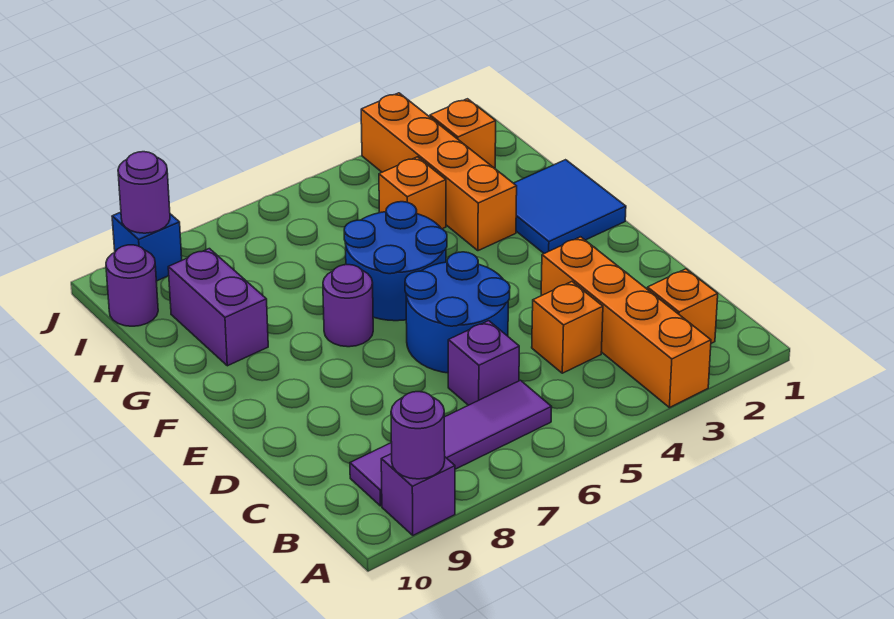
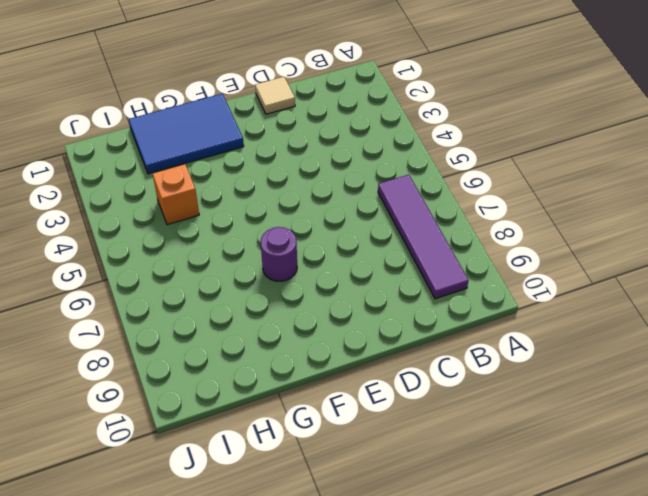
tan tile D1 level 1 -> none
blue tile F1:H2 level 1 -> blue tile F1:G2 level 1
none -> orange brick A3:D3 level 1
none -> purple brick A9 level 1
none -> orange brick B2 level 1

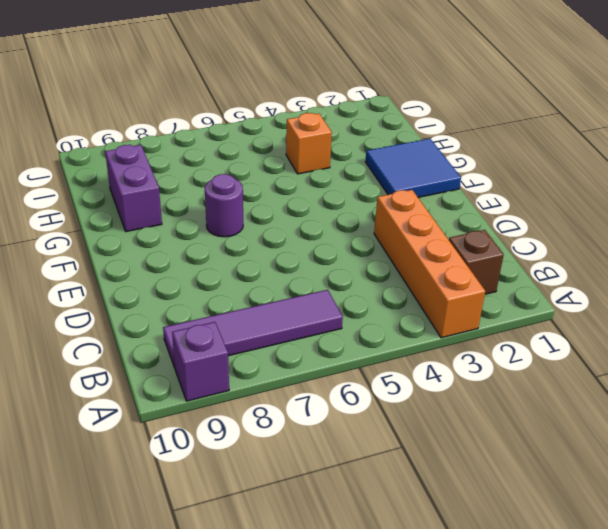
brown brick B2 level 1 -> orange brick B2 level 1
none -> orange brick C4 level 1
none -> purple brick C6 level 1
none -> blue round brick D5:E6 level 1

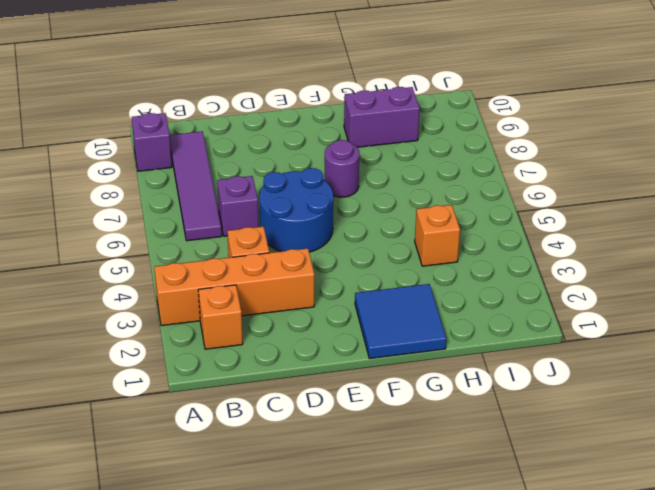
none -> blue round brick F5:G6 level 1
none -> orange brick G3:J3 level 1
none -> orange brick I2 level 1

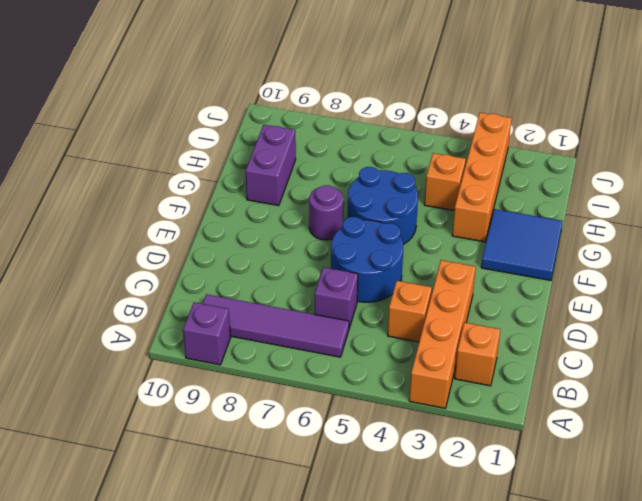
none -> orange brick I2 level 1
none -> purple round brick I10 level 1
none -> blue brick J9 level 1

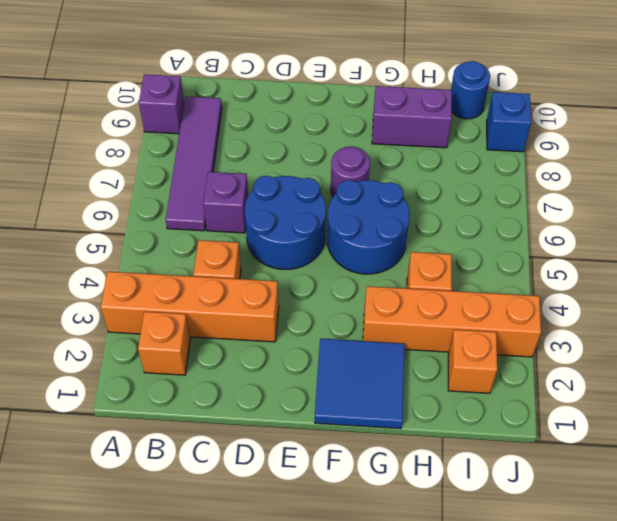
blue round brick I10 level 1 -> purple round brick I10 level 1
none -> purple round brick A9 level 2
none -> purple round brick J9 level 2

